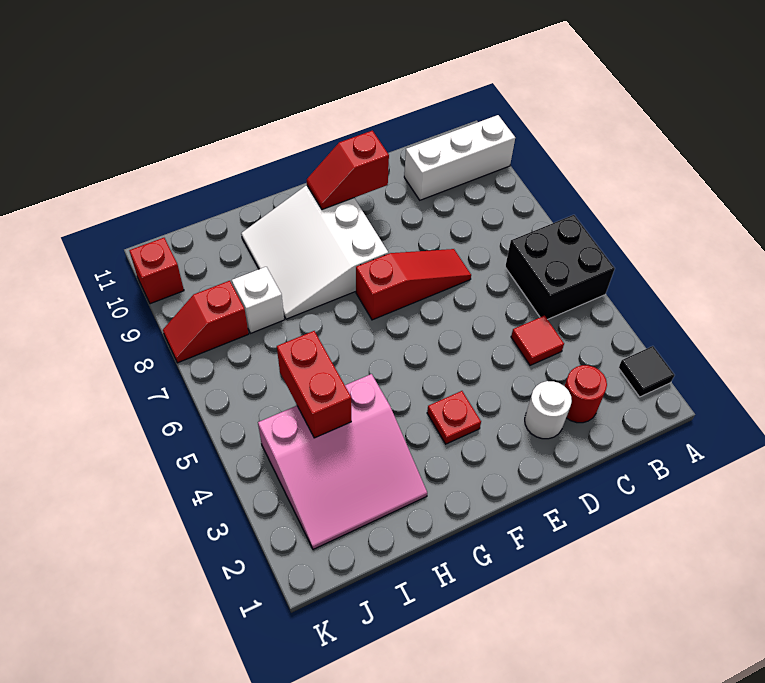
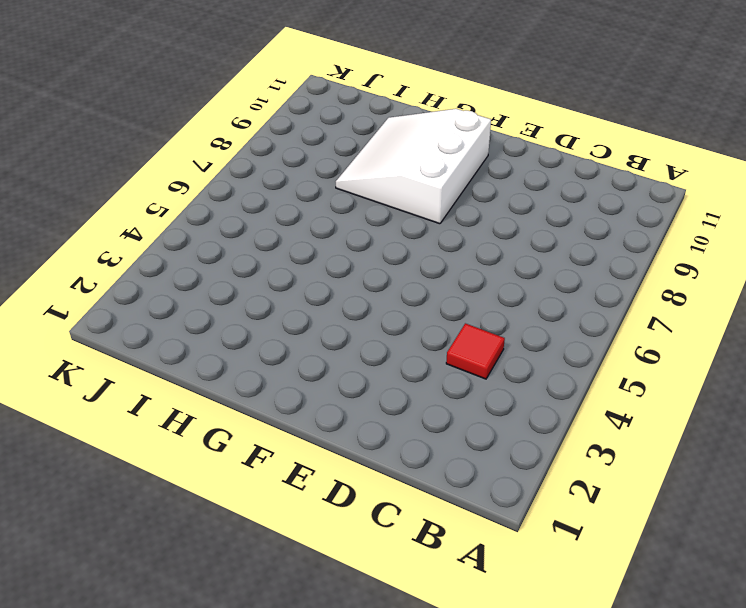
none -> black tile A2 level 1
none -> black brick A5:B6 level 1
none -> white brick A10:C10 level 1

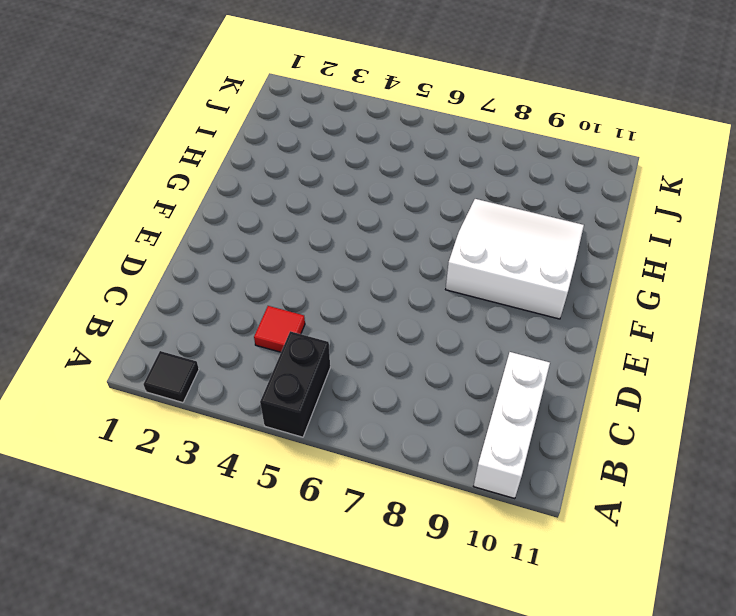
black brick A5:B5 level 1 -> black brick A5:B6 level 1
none -> red round brick C2 level 1
none -> white round brick D2 level 1
none -> red slope D7:F7 level 1 top F

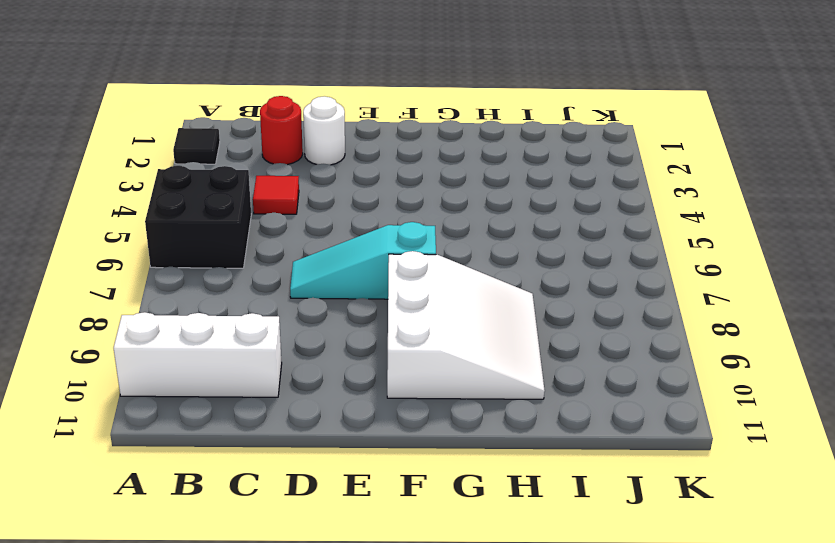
cyan slope D7:F7 level 1 top F -> red slope D7:F7 level 1 top F
none -> red plate F3 level 1
none -> pink slope H2:J4 level 1 top 4
none -> white brick I8 level 1

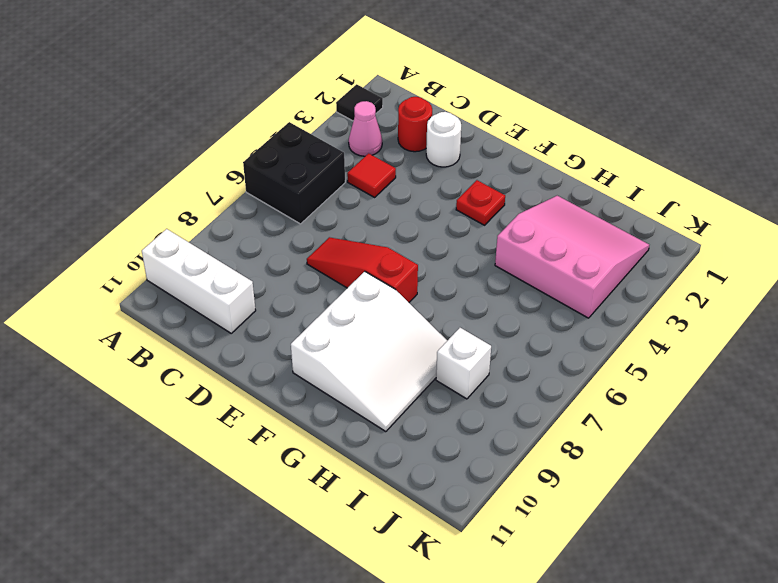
pink cone B3 level 1 -> none
none -> red slope J8:K8 level 1 top J
none -> red brick K10 level 1
none -> red slope E10:F10 level 2 top E

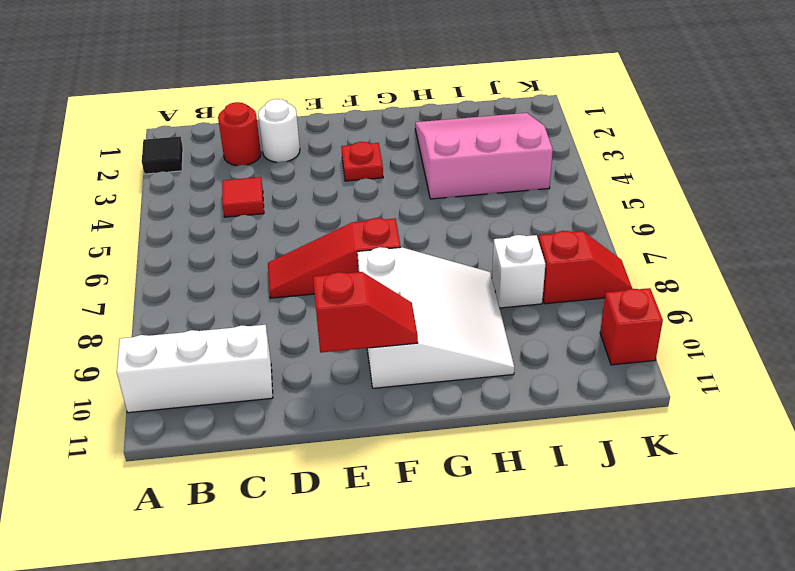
none -> black brick A5:B6 level 1
none -> red brick I4:I5 level 2

